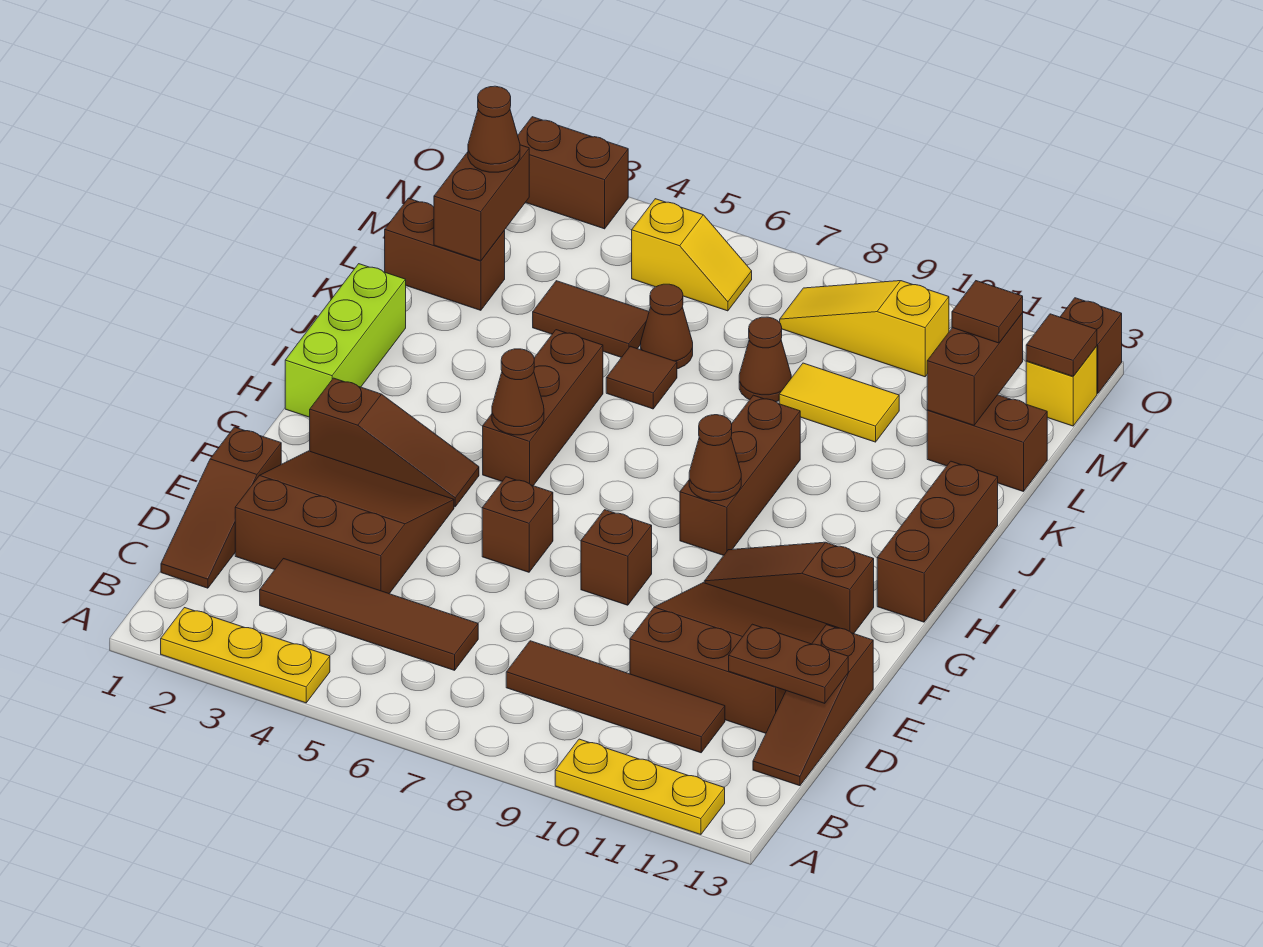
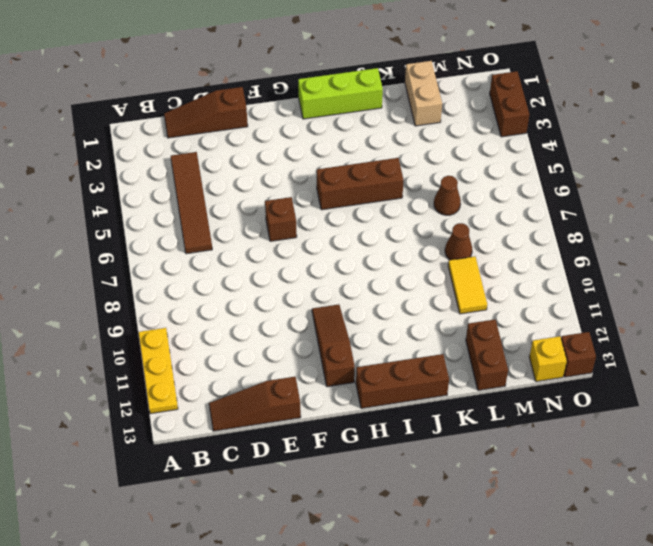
tan brick L1:L2 level 1 -> brown brick L1:L2 level 1
none -> yellow plate A2:A4 level 1
none -> brown tile C8:C11 level 1
none -> brown slope D2:F4 level 1 top D
none -> brown slope D10:F12 level 1 top D

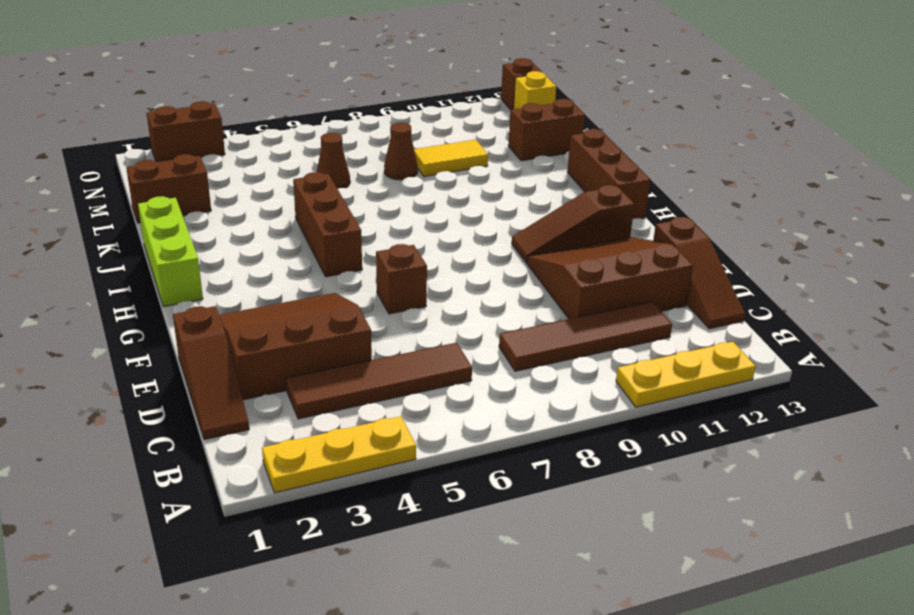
none -> brown brick F8 level 1
none -> brown slope G2:G4 level 1 top 2
none -> brown brick H9:J9 level 1
none -> brown tile K6 level 1

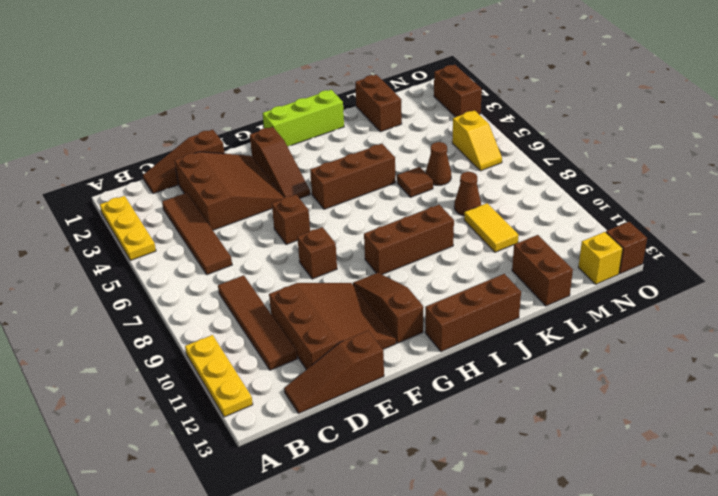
none -> brown tile L4:L5 level 1
none -> yellow slope N8:N10 level 1 top 10
none -> brown plate D12:D13 level 2
none -> brown cone H5 level 2

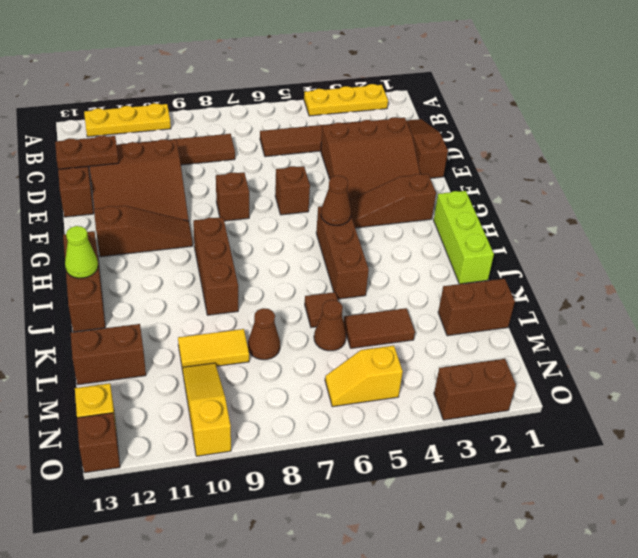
lime cone I13 level 2 -> none
yellow slope M10:O10 level 1 top O -> yellow slope N8:N10 level 1 top 10
none -> brown cone H9 level 2
none -> brown brick L2:M2 level 2
none -> brown brick L12:M12 level 2
none -> brown tile N13 level 2

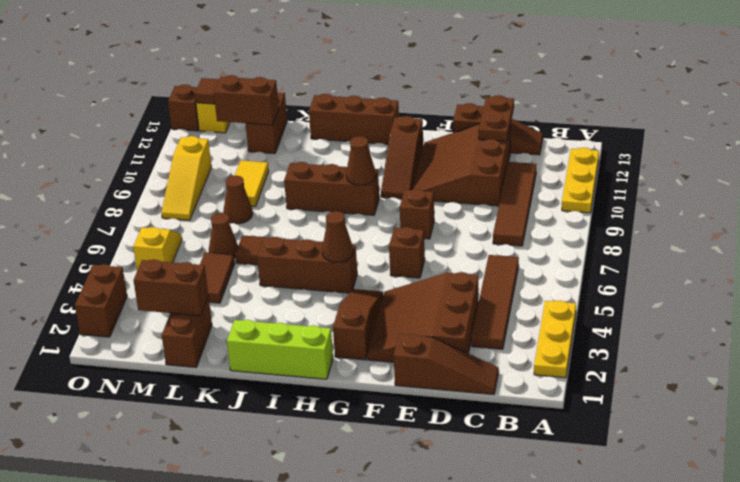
none -> brown cone M2 level 3
none -> brown tile M12 level 3

